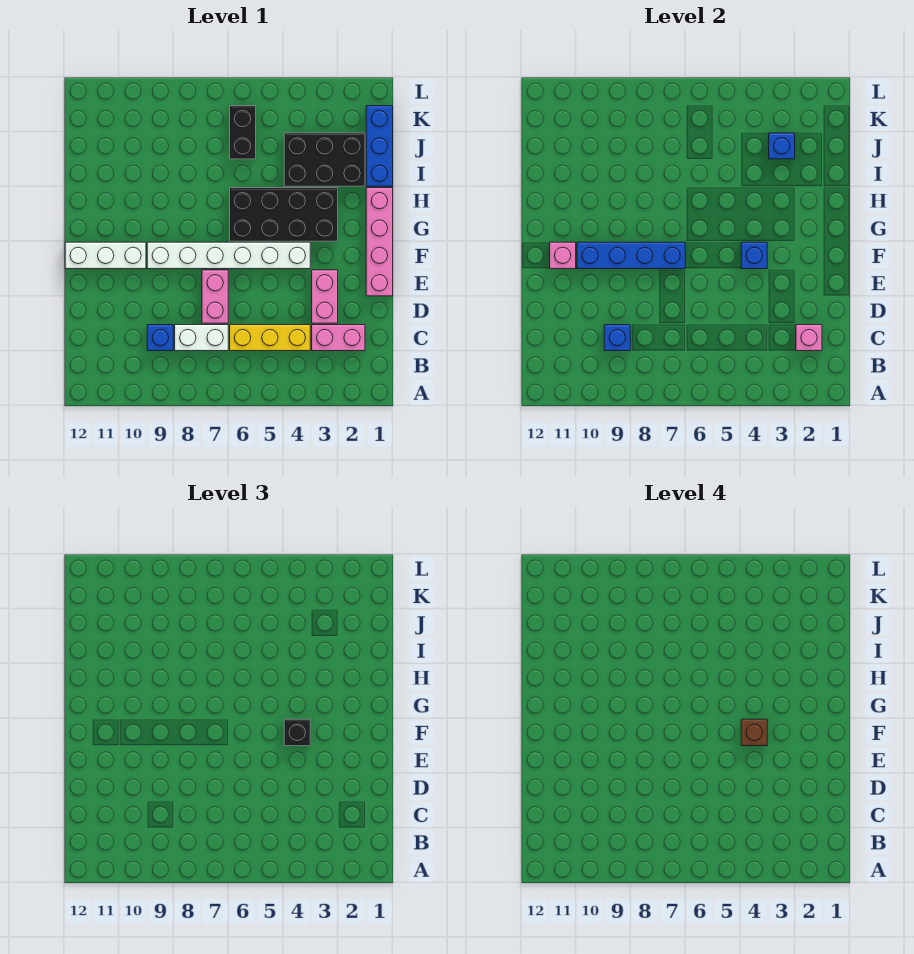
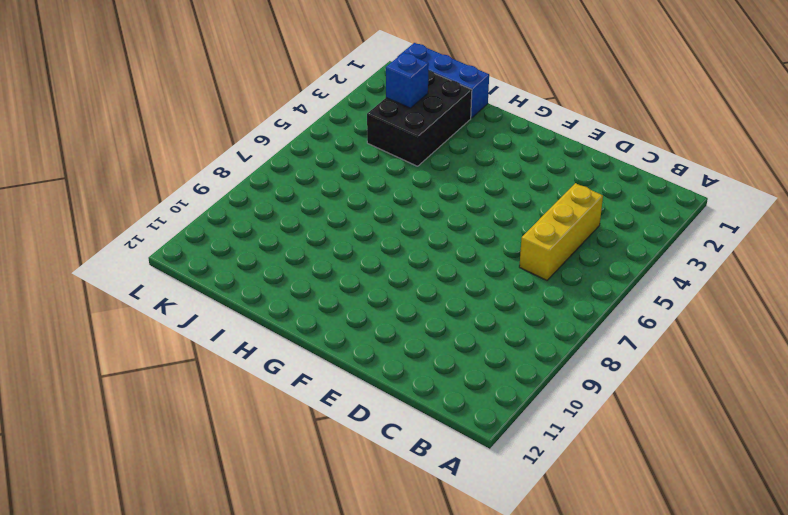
none -> pink brick C2:C3 level 1
none -> white brick C7:C8 level 1
none -> blue brick C9 level 1

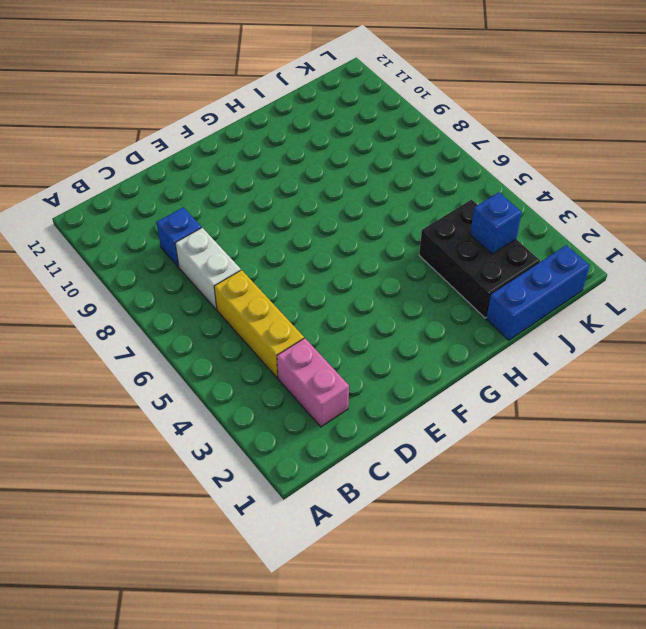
none -> pink brick D3:E3 level 1
none -> pink brick D7:E7 level 1
none -> pink brick E1:H1 level 1

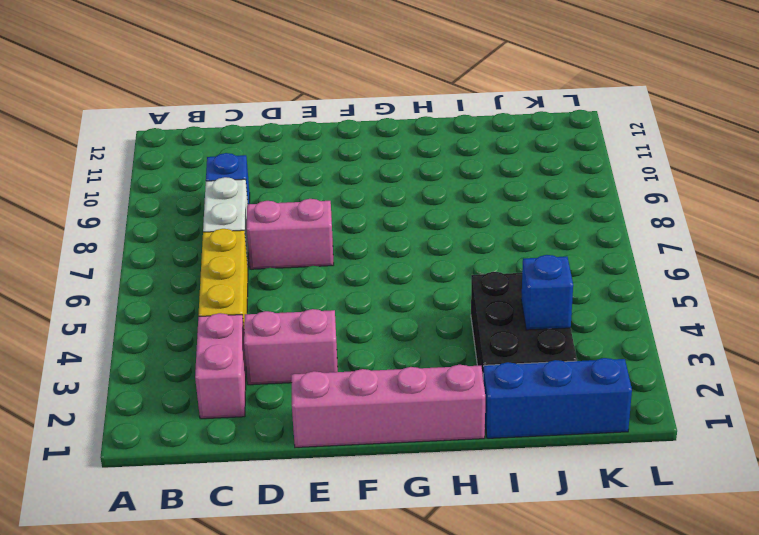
none -> white brick F4:F9 level 1
none -> white brick F10:F12 level 1
none -> black brick G3:H6 level 1

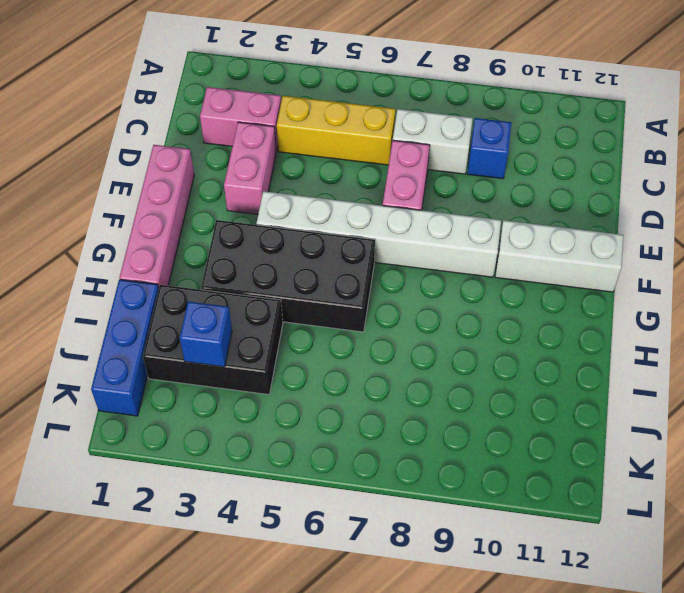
none -> black brick J6:K6 level 1
none -> pink brick C2 level 2
none -> blue brick C9 level 2

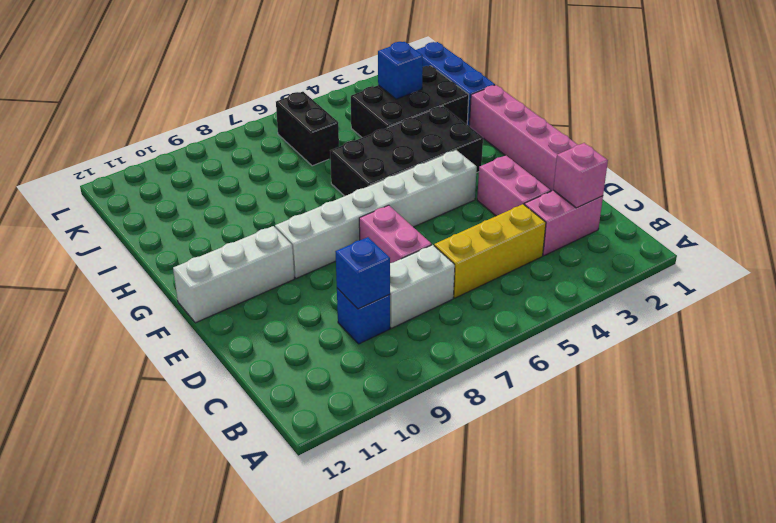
none -> blue brick F4 level 2
none -> blue brick F7:F10 level 2
none -> pink brick F11 level 2

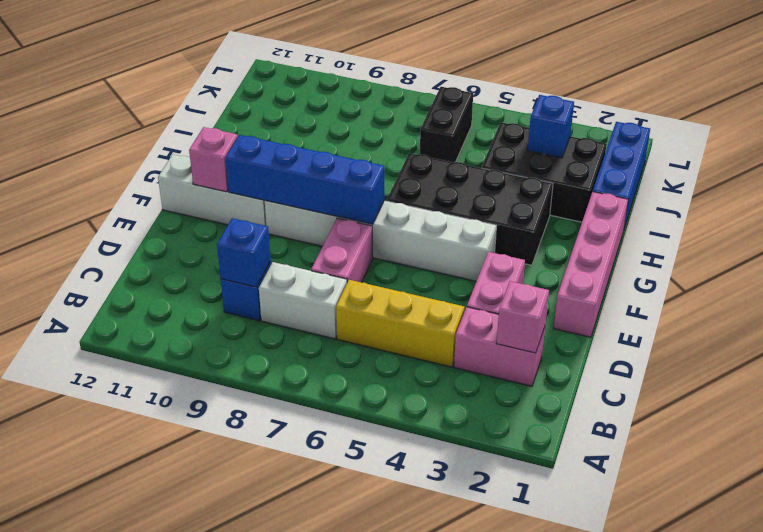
none -> blue brick F4 level 2
none -> black brick F4 level 3
none -> brown brick F4 level 4

